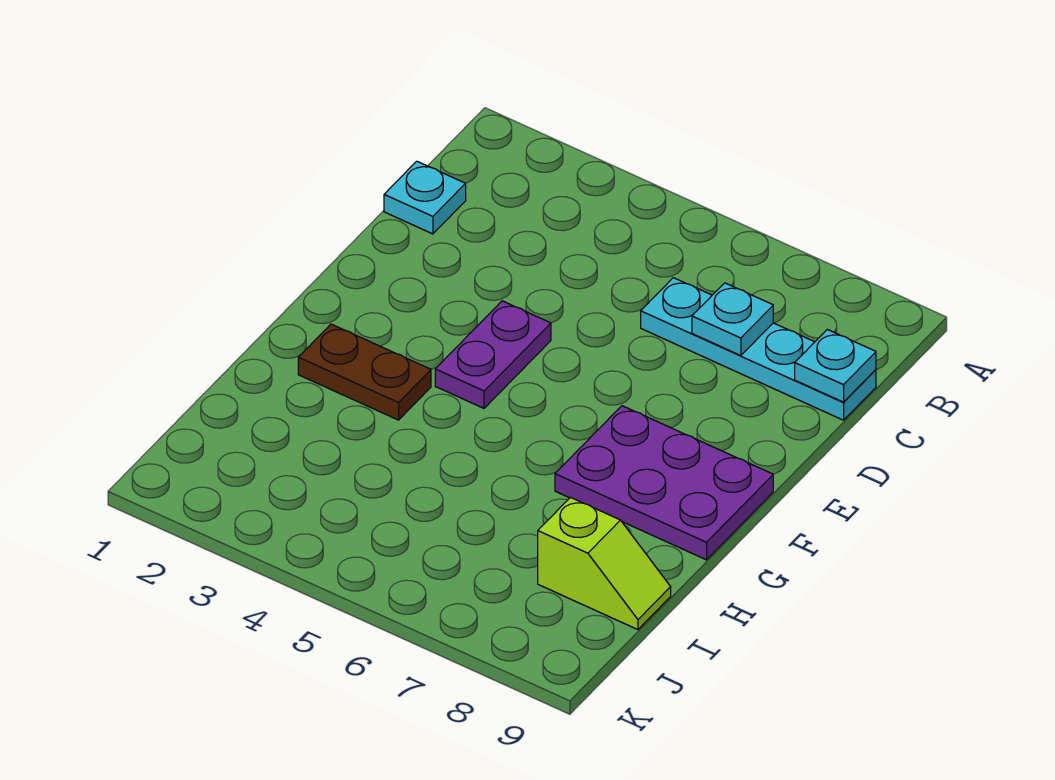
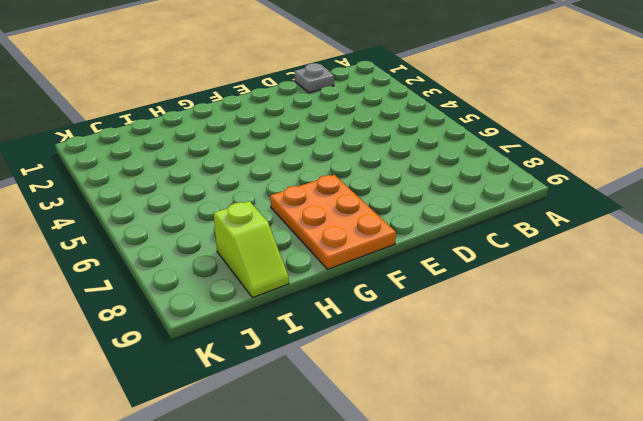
grey plate C1 level 1 -> cyan plate C1 level 1
orange plate F7:G9 level 1 -> purple plate F7:G9 level 1
none -> cyan plate C6:C9 level 1
none -> purple plate E4:F4 level 1

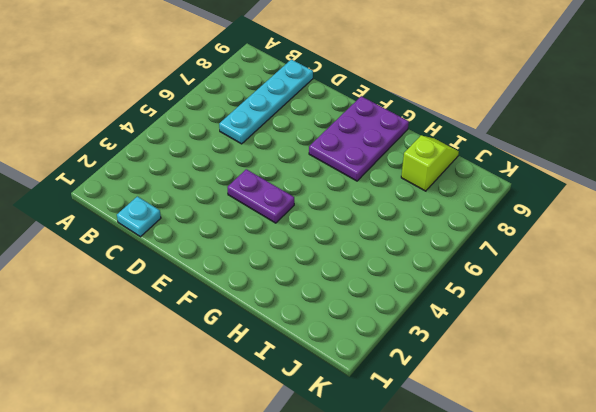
none -> brown plate G2:G3 level 1
none -> cyan plate C7 level 2

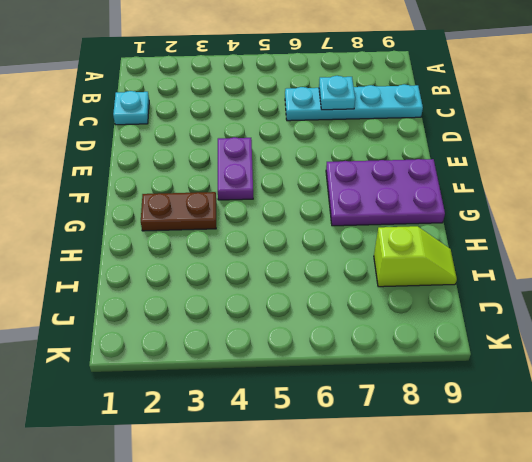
none -> cyan plate C9 level 2

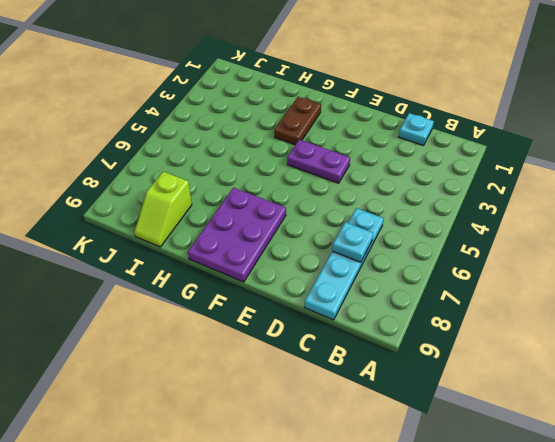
none -> cyan plate C9 level 2

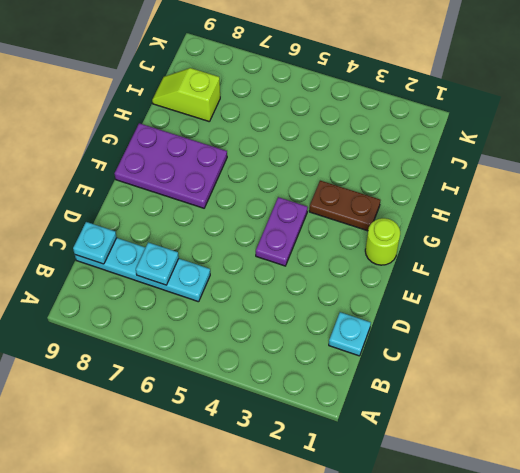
lime round brick F1 level 1 -> none

